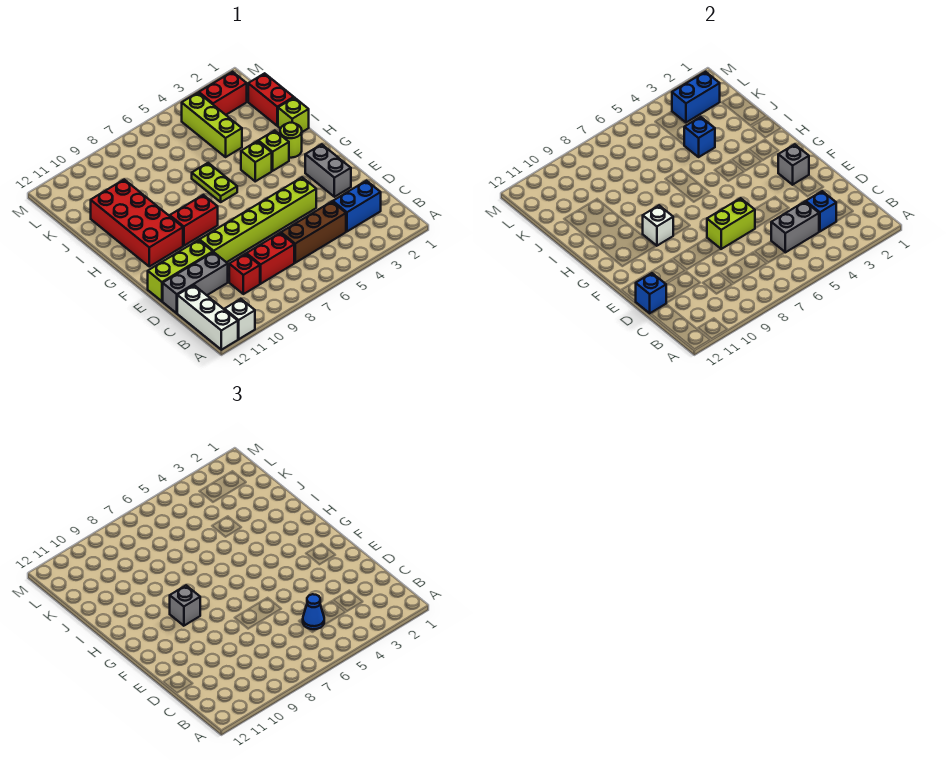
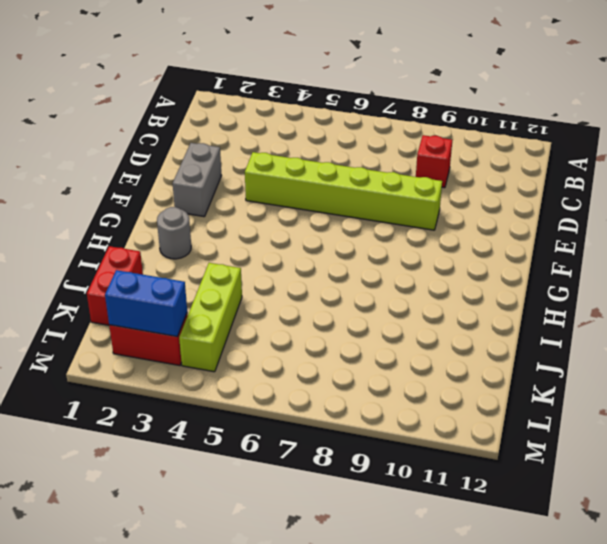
grey round brick H2 level 1 -> lime round brick H2 level 1
none -> white brick A11 level 1
none -> white brick A12:C12 level 1
none -> blue brick C2:C3 level 1
none -> brown brick C4:C6 level 1

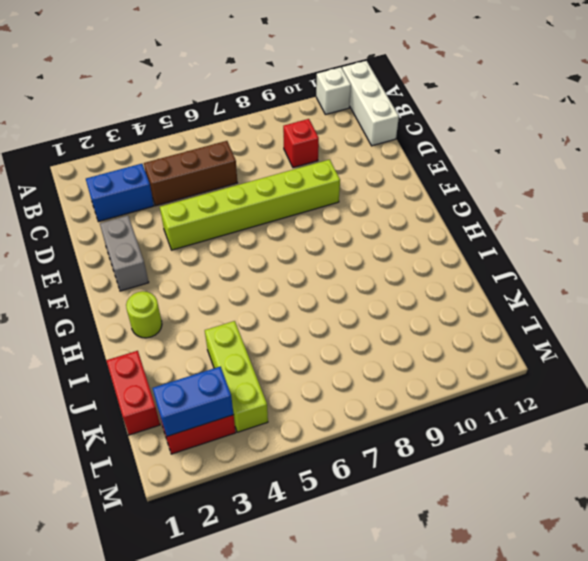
none -> red brick C7:C8 level 1
none -> grey brick D10:D12 level 1
none -> lime brick E10:E12 level 1
none -> red brick G8:G9 level 1

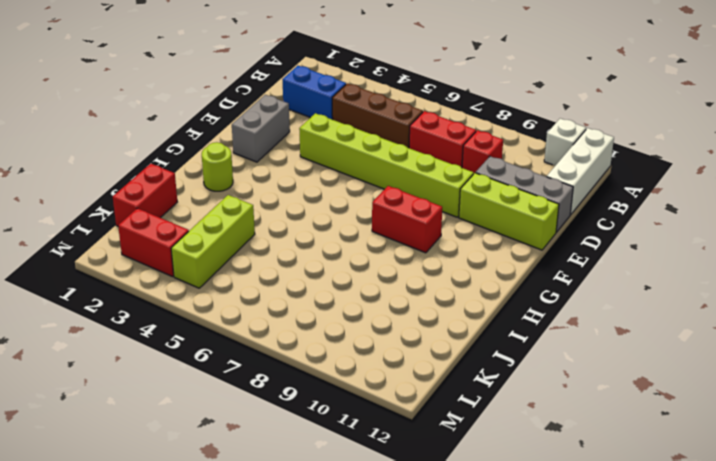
none -> red brick G10:J11 level 1
none -> lime brick H3 level 1
none -> lime brick H4 level 1
none -> lime plate H6:I6 level 1

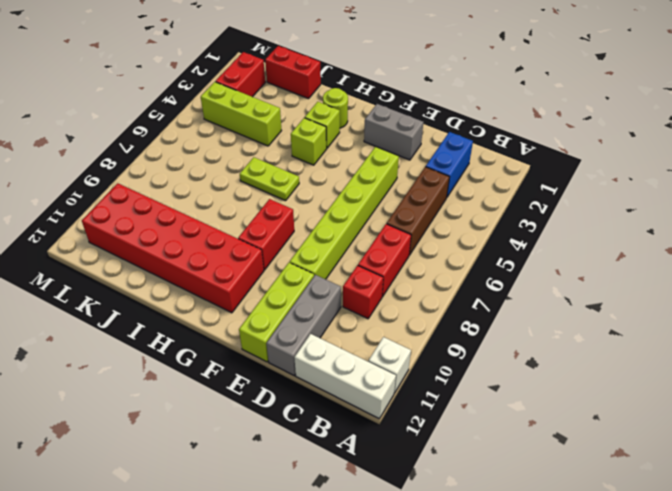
red brick G10:L11 level 1 -> red brick G10:J11 level 1
none -> lime brick I1 level 1
none -> blue brick C3 level 2
none -> grey brick C4:C5 level 2
none -> blue brick D12 level 2

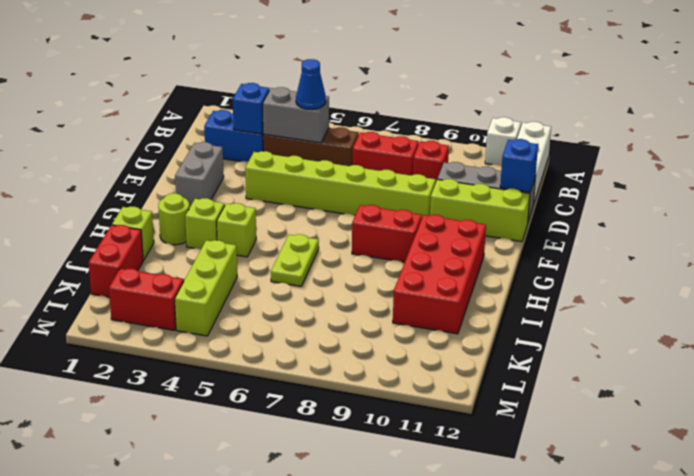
none -> lime brick E6:E7 level 2
none -> grey brick F2 level 2
none -> white brick G9 level 2
none -> blue brick J4 level 2

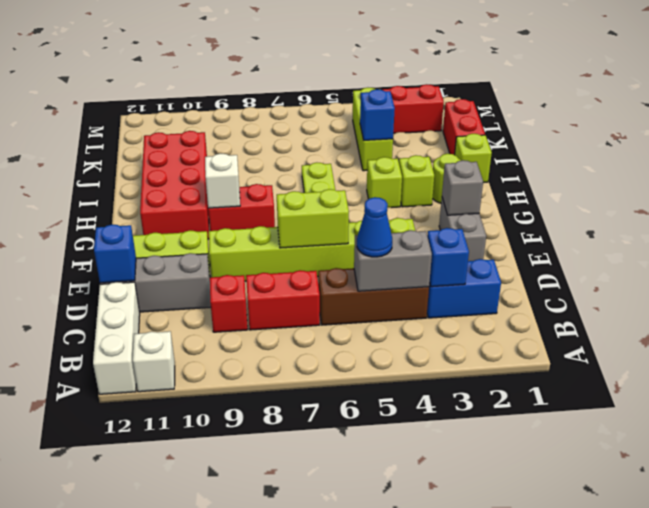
none -> blue brick L2:L3 level 2
none -> grey brick G9 level 3

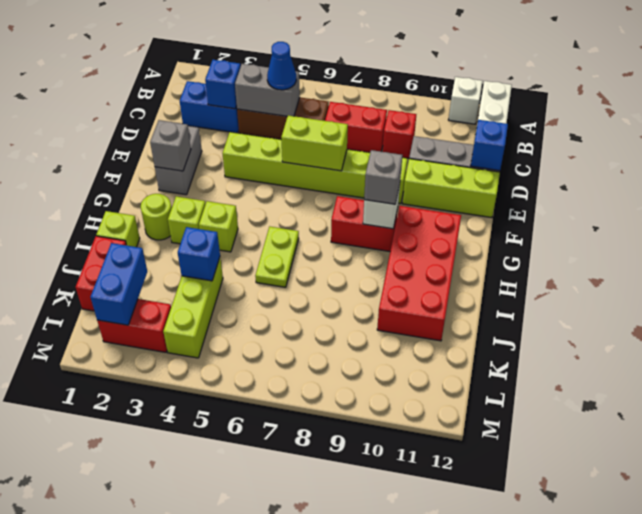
blue brick K2:L2 level 2 -> blue brick L2:L3 level 2

